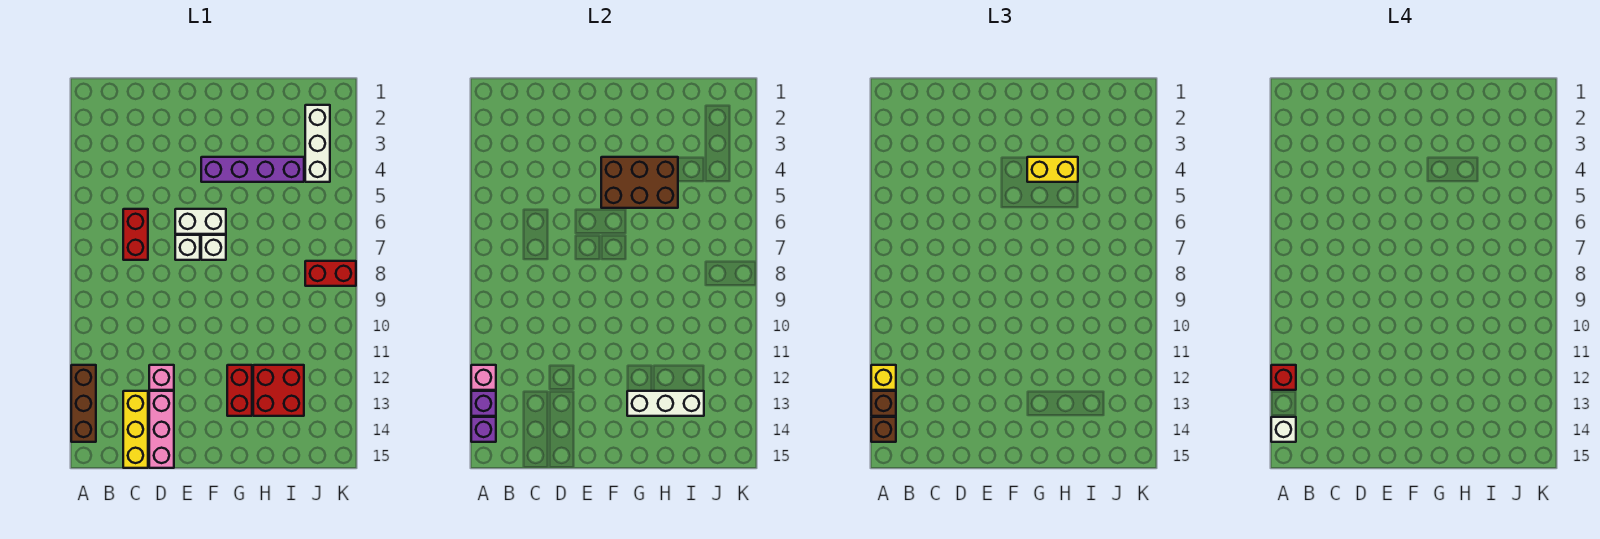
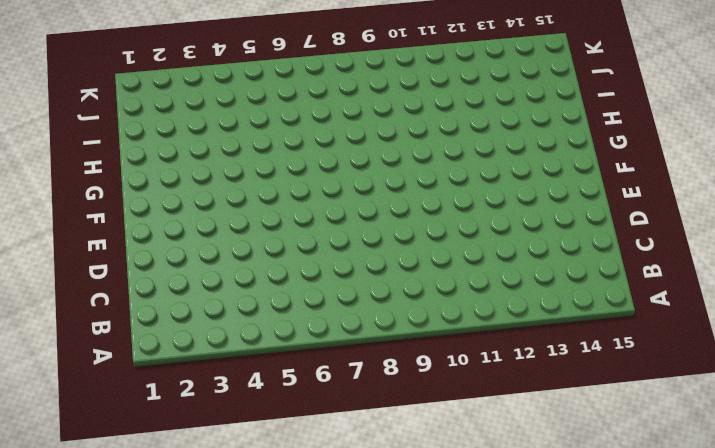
none -> brown brick A12:A14 level 1
none -> red brick C6:C7 level 1
none -> yellow brick C13:C15 level 1

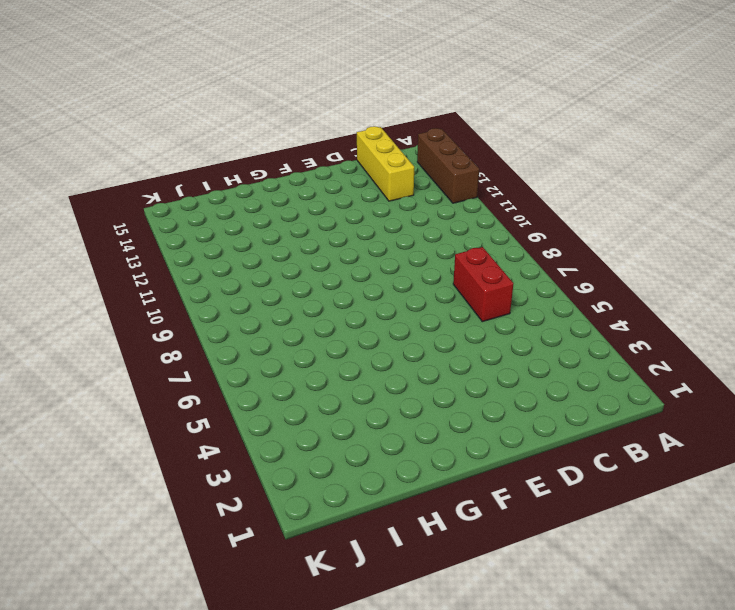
none -> pink brick D12 level 1
none -> pink brick D13:D15 level 1
none -> white brick E6:F6 level 1

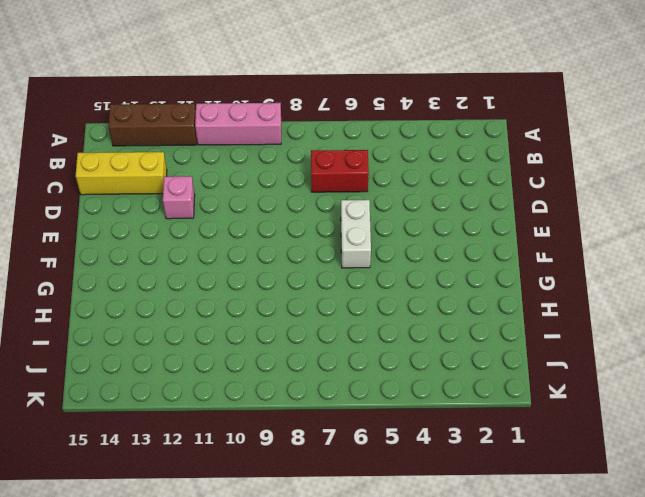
pink brick A9:A11 level 1 -> pink brick D13:D15 level 1
none -> white brick E7 level 1
none -> purple brick F4:I4 level 1
none -> white brick F7 level 1

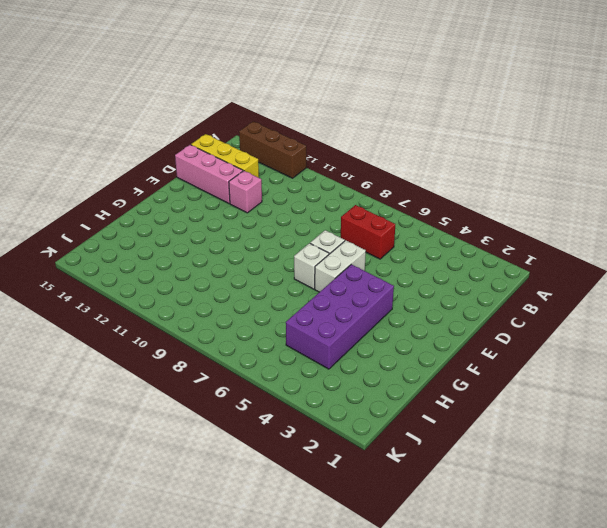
purple brick F4:I5 level 1 -> purple brick F4:I4 level 1
none -> red brick G12:G13 level 1
none -> red brick H12:I13 level 1
none -> white brick J2:J4 level 1

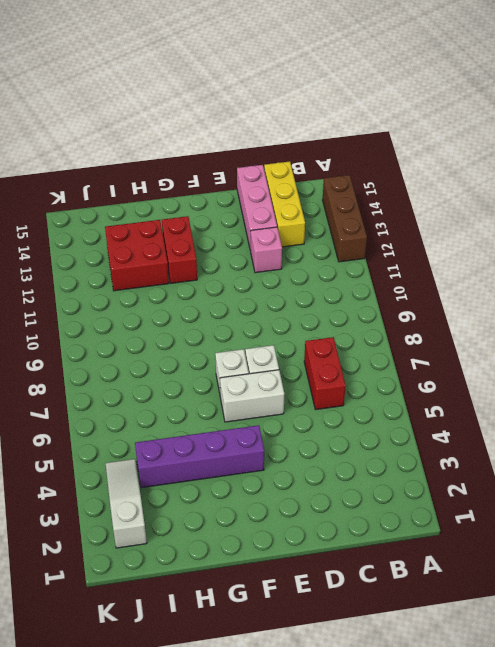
white slope J2:J4 level 1 top 2 -> white brick J2:J4 level 1
none -> red brick J8:K8 level 1
none -> pink brick A12 level 2
none -> purple brick A13 level 2

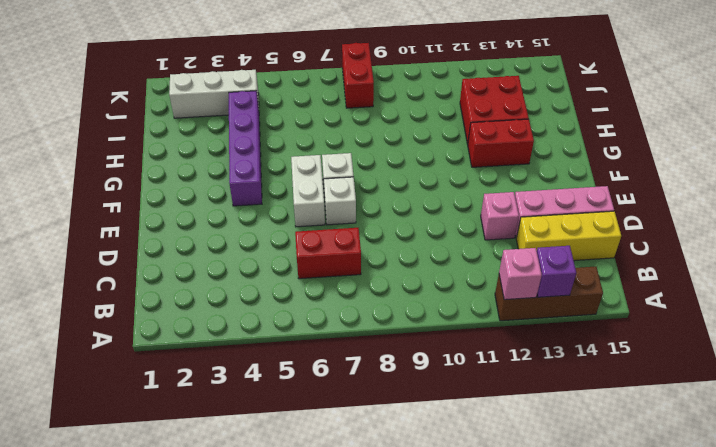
none -> purple brick A14 level 2
none -> brown brick F4:H5 level 2
none -> white brick G13:I13 level 2

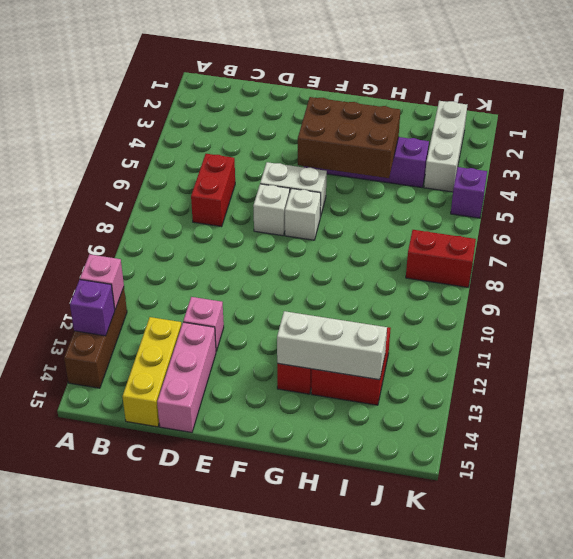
purple brick K5 level 1 -> purple brick A14 level 2
none -> yellow brick A12 level 3
none -> brown brick A13 level 3
none -> brown brick A14 level 3

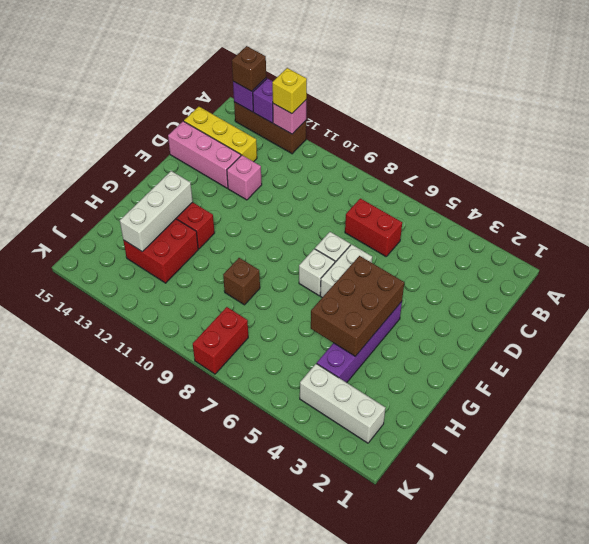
brown brick H9 level 1 -> brown brick A13 level 3
none -> yellow brick G4:H4 level 3
none -> red brick A12 level 4
none -> white brick A14 level 4

